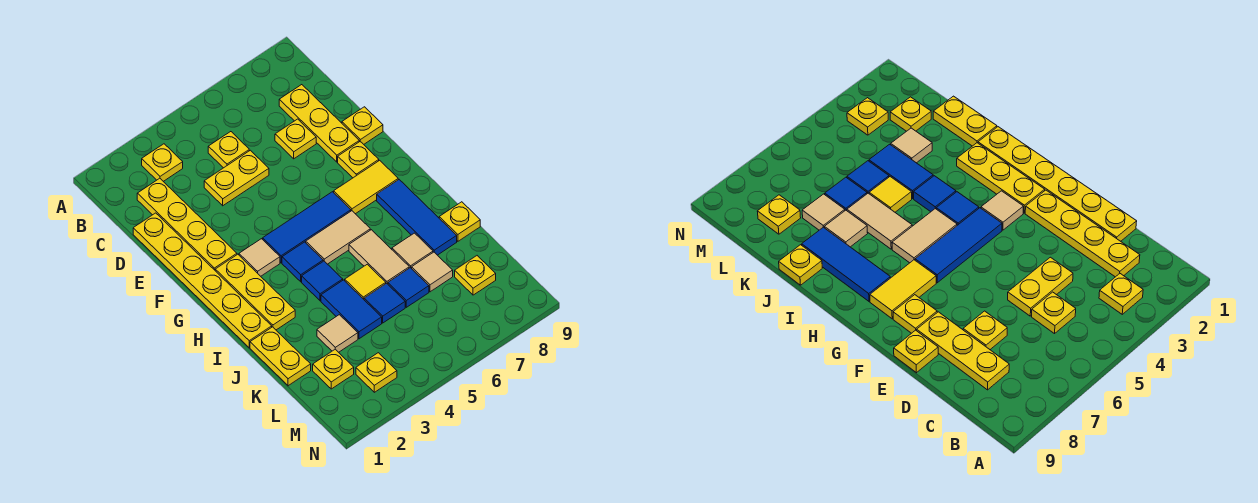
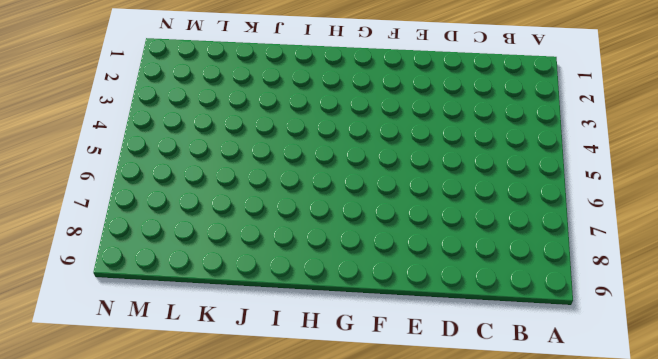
none -> yellow plate B3 level 1
none -> yellow plate C2:F2 level 1
none -> yellow plate C5 level 1
none -> yellow plate C8:E8 level 1

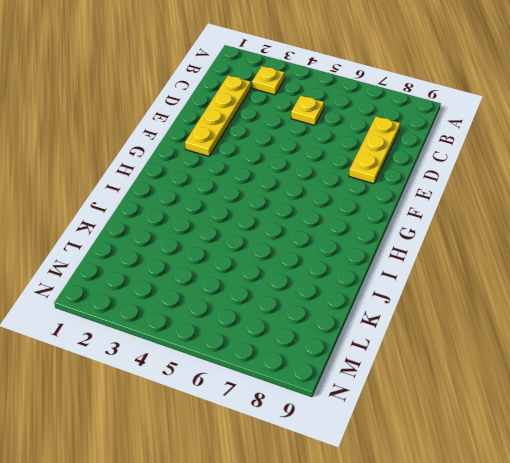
none -> yellow plate D1:I1 level 1
none -> yellow plate D4:D5 level 1
none -> yellow plate D7 level 1
none -> yellow plate E9 level 1

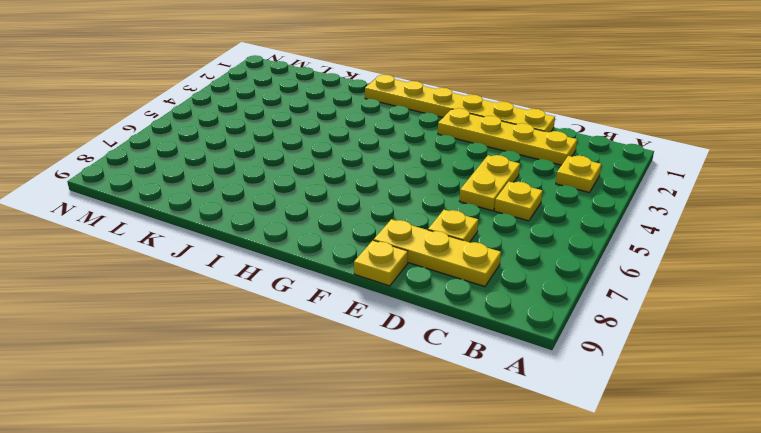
none -> yellow plate F8 level 1
none -> yellow plate G2:I2 level 1
none -> tan tile G3 level 1
none -> blue tile G4:G6 level 1

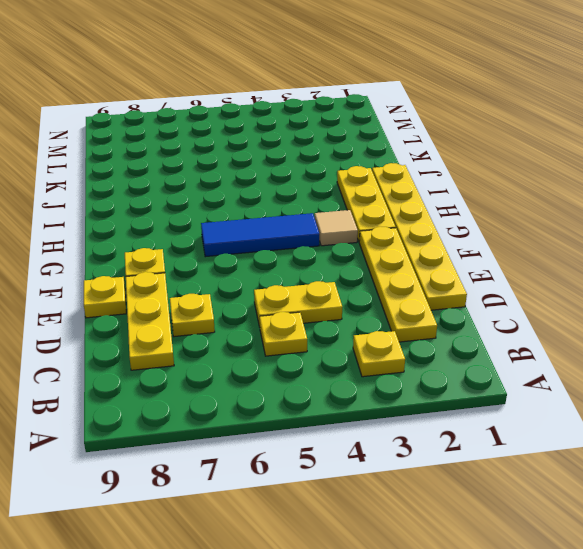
none -> yellow tile G7:G8 level 1
none -> blue tile H4 level 1
none -> tan tile H5:H6 level 1
none -> blue tile H8:J8 level 1

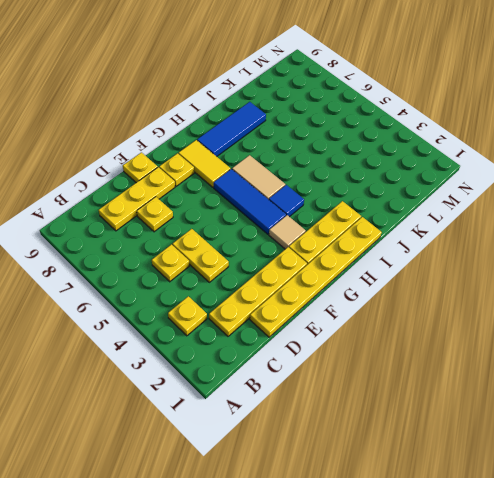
none -> blue tile I4 level 1
none -> tan tile I6:J6 level 1
none -> yellow plate J1:K1 level 1
none -> blue tile J4:K4 level 1

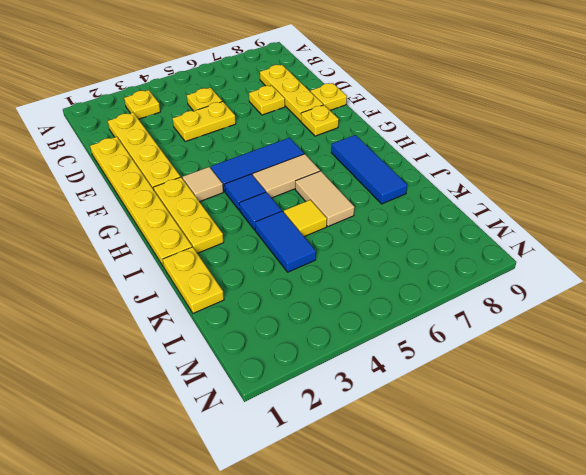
none -> yellow tile G7:G8 level 1
none -> tan tile J7 level 1
none -> yellow plate J9 level 1
none -> tan tile K3 level 1

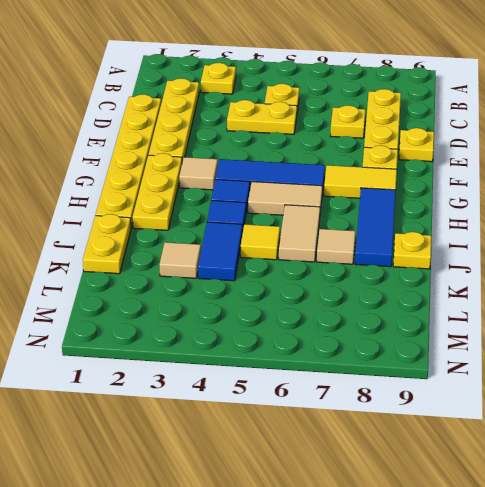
none -> blue tile K5 level 1
none -> blue tile K6 level 1
none -> tan tile K7 level 1
none -> yellow plate L2 level 1

